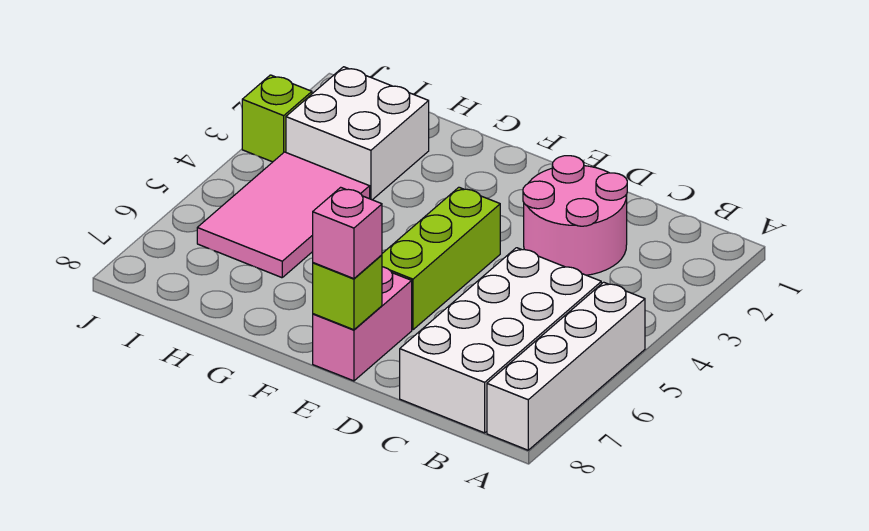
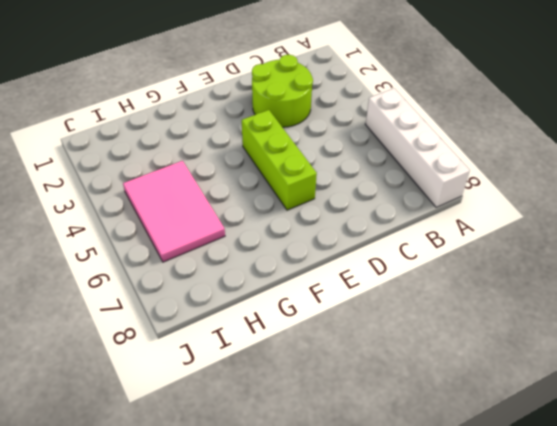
lime round brick C2:D3 level 1 -> pink round brick C2:D3 level 1
none -> white brick B5:C8 level 1
none -> pink brick E7:E8 level 1

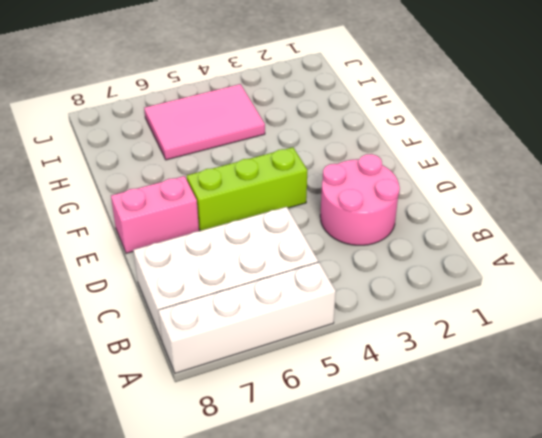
none -> white brick H2:I3 level 1
none -> lime brick J3 level 1

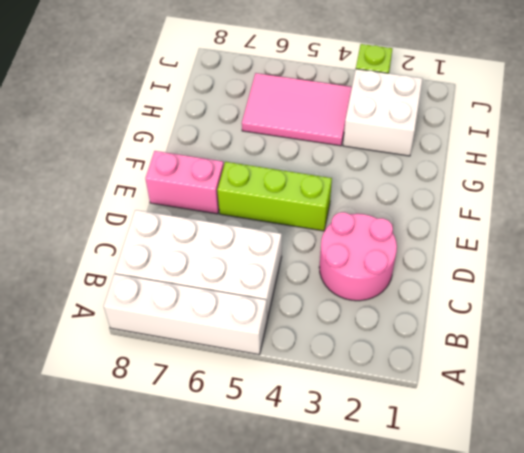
none -> lime brick E8 level 2
none -> pink brick E8 level 3

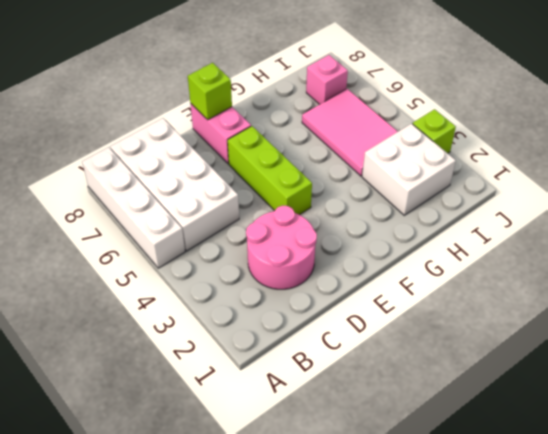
pink brick I7 level 1 -> pink brick E8 level 3

